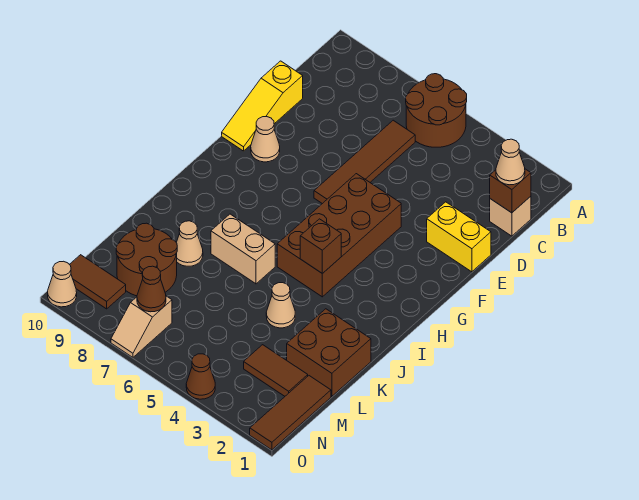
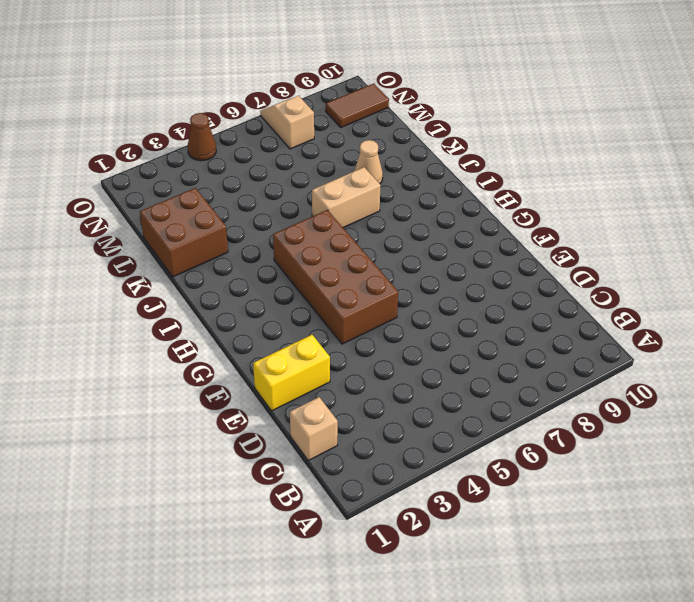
none -> brown round brick A5:B6 level 1
none -> brown tile C6:F6 level 1
none -> yellow slope D10:F10 level 1 top D

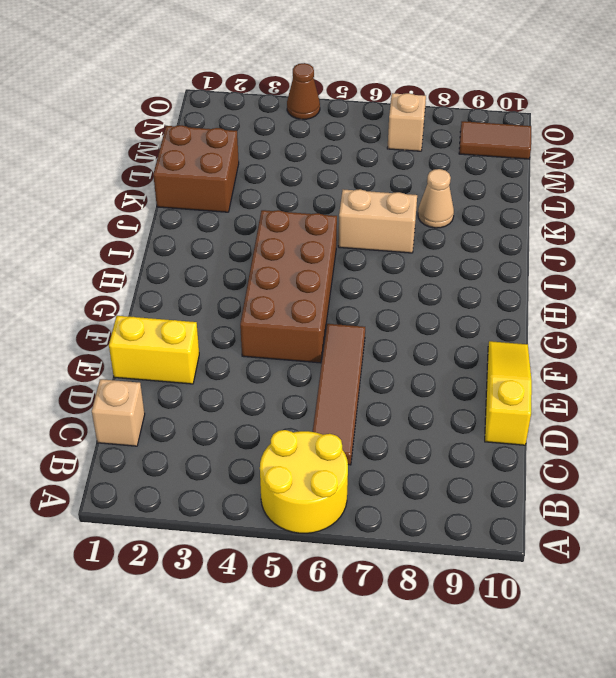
yellow round brick A5:B6 level 1 -> brown round brick A5:B6 level 1
none -> tan cone F9 level 1
none -> tan cone K4 level 1
none -> brown round brick L8:M9 level 1

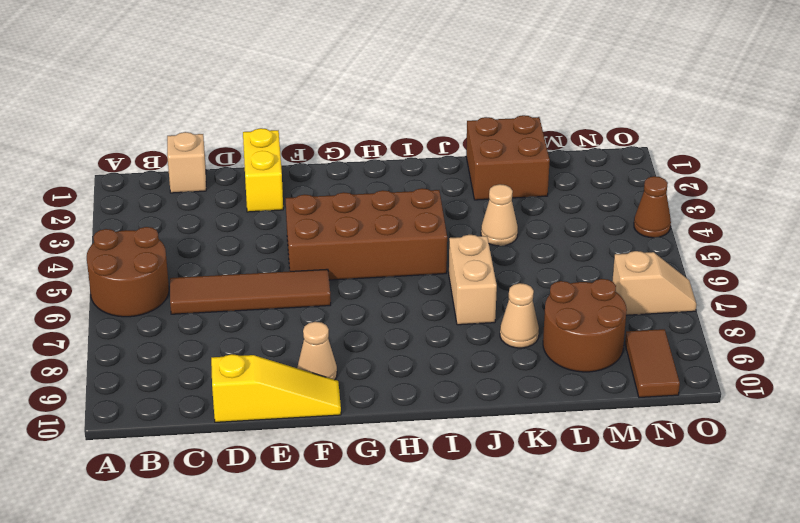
none -> brown tile M1:O1 level 1
none -> brown tile M2:M3 level 1
none -> tan cone O10 level 1

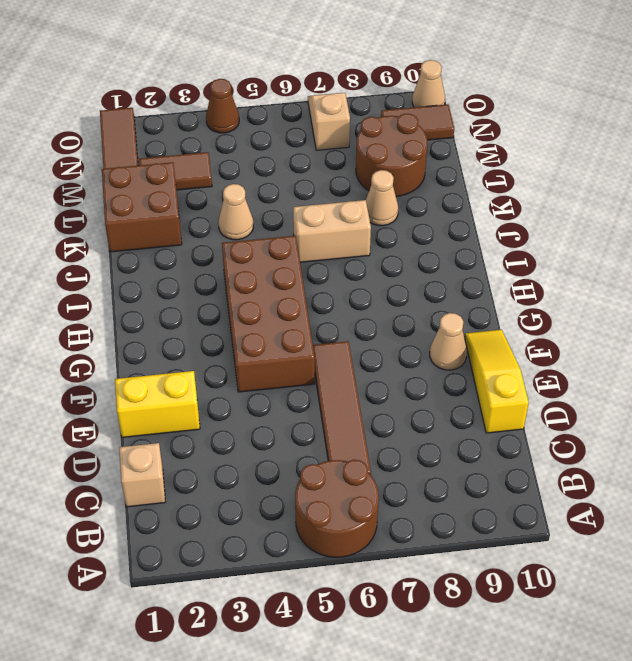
none -> brown brick C1 level 2
none -> brown brick I4 level 2
none -> brown cone N7 level 2

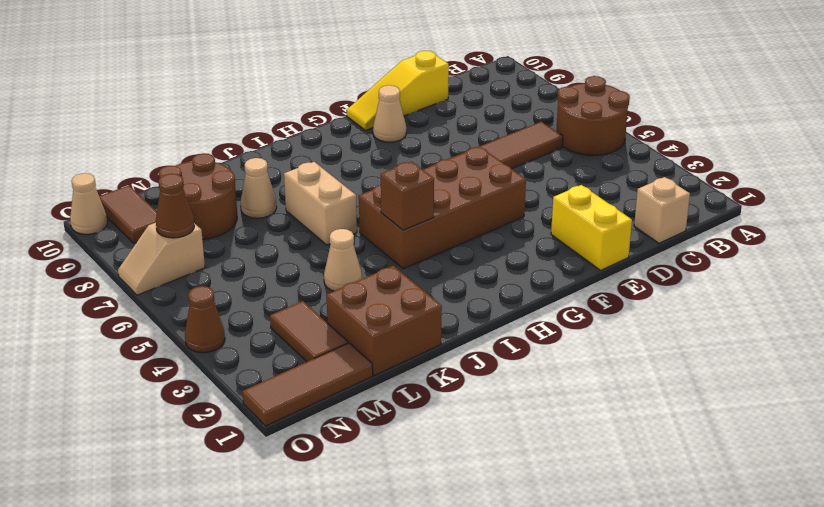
none -> brown brick C1 level 2
none -> tan cone C1 level 3

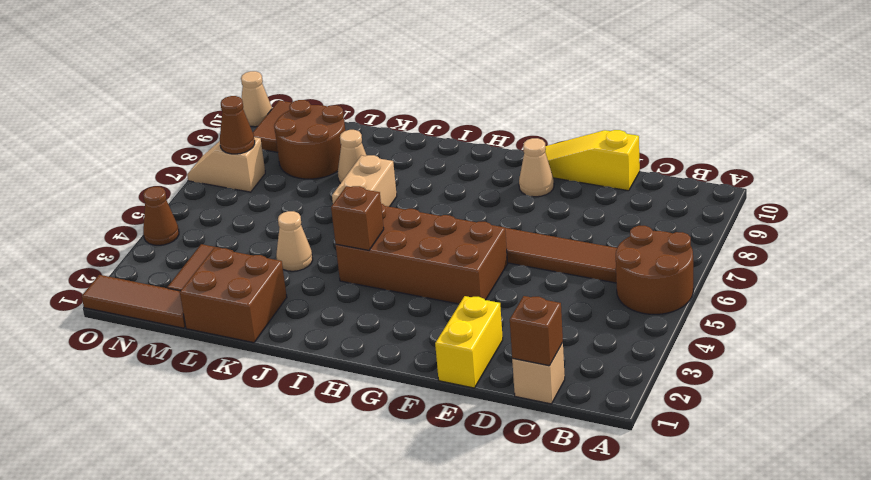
none -> tan cone C1 level 3

